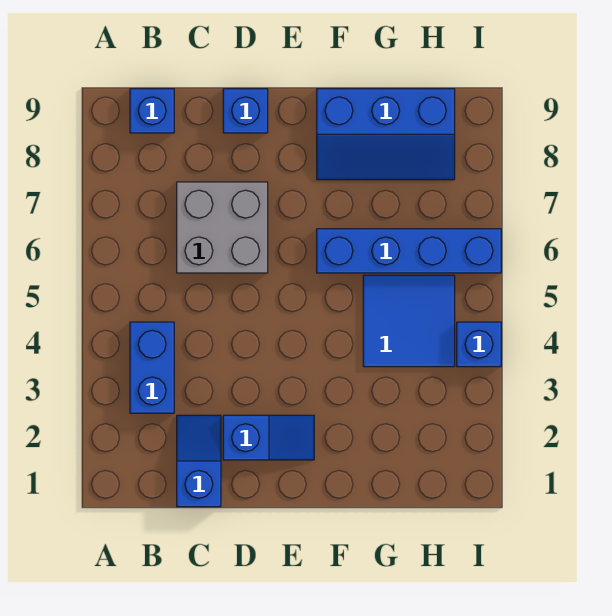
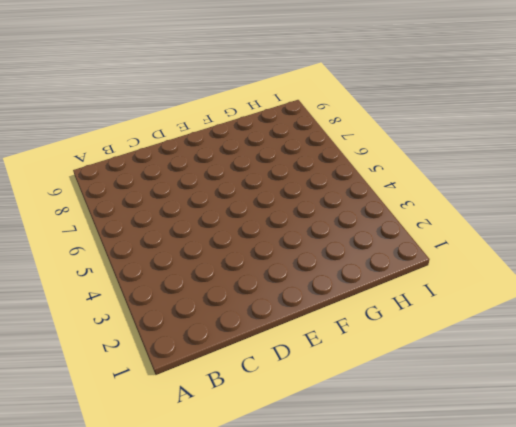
none -> blue brick B3:B4 level 1
none -> blue brick B9 level 1

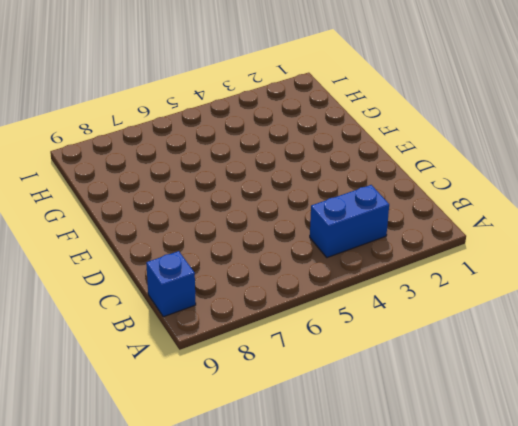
none -> blue slope C1:C2 level 1 top 1
none -> grey brick C6:D7 level 1

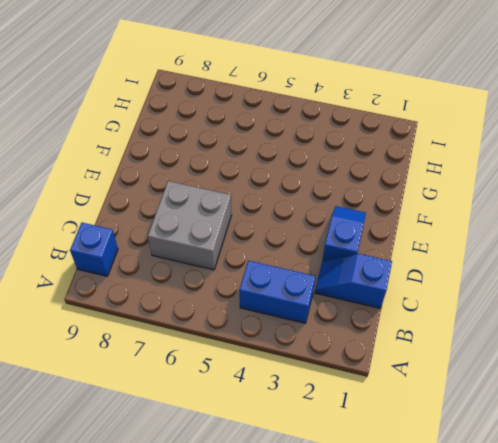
none -> blue brick D9 level 1
none -> blue brick F6:I6 level 1

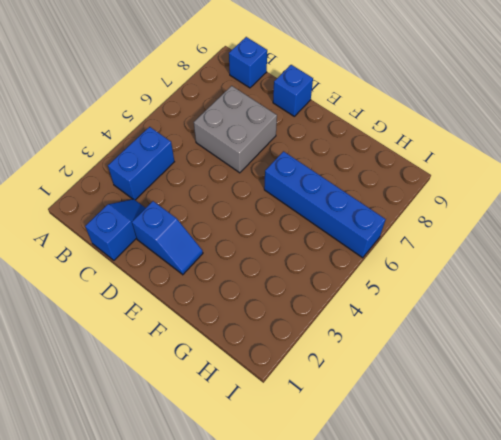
none -> blue slope F8:H9 level 1 top 9
none -> blue tile G4:H5 level 1

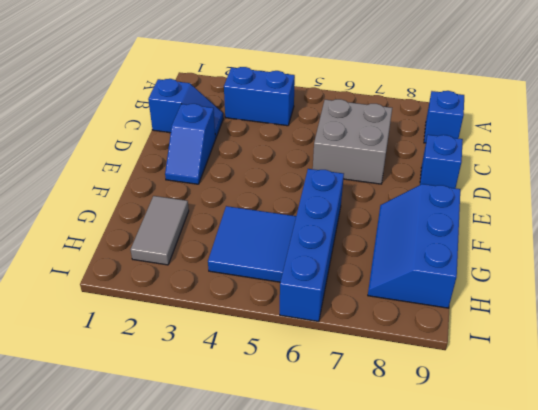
grey tile G2:H2 level 1 -> none
none -> blue brick I4 level 1

